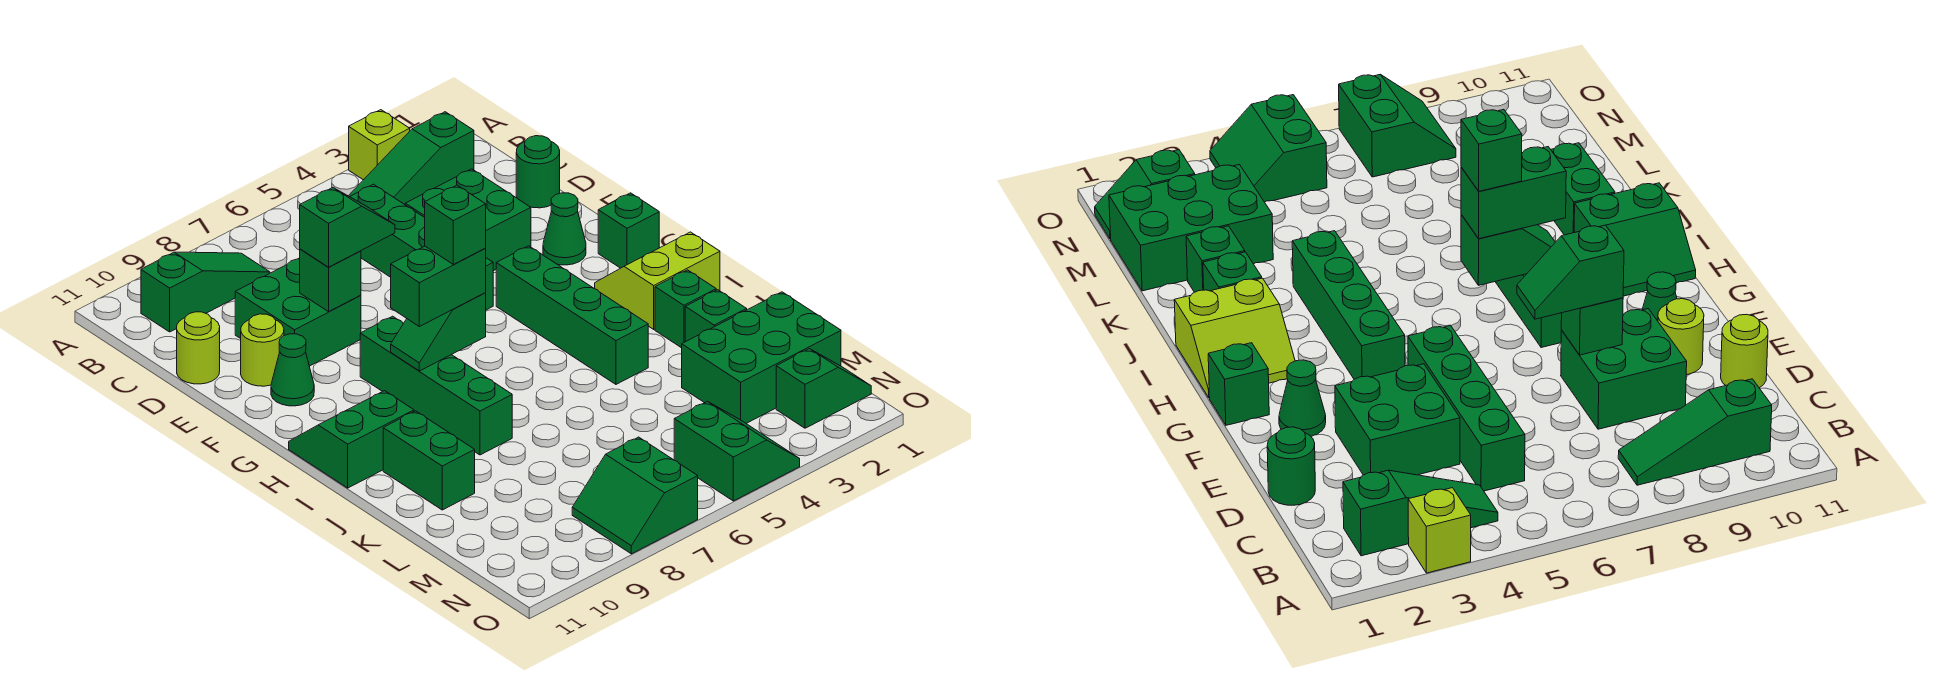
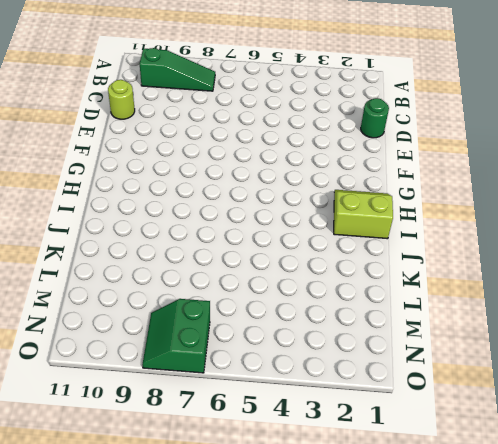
none -> lime brick A3 level 1
none -> green slope B2:B4 level 1 top 2
none -> green brick C5:F5 level 1

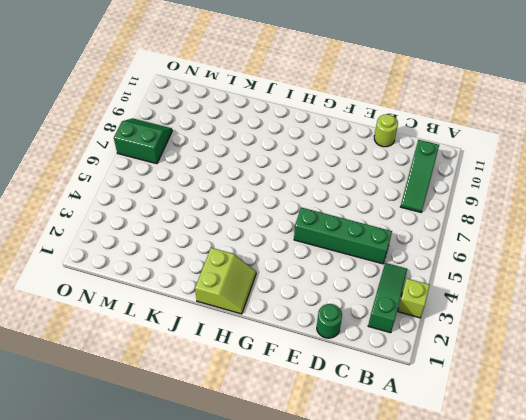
none -> green brick D3:E4 level 1
none -> green brick D8:E9 level 1
none -> lime round brick E10 level 1

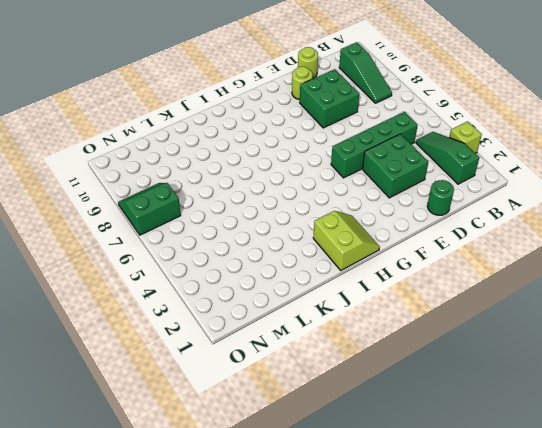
none -> green cone F2 level 1
none -> green cone F10 level 1
none -> green brick G1 level 1

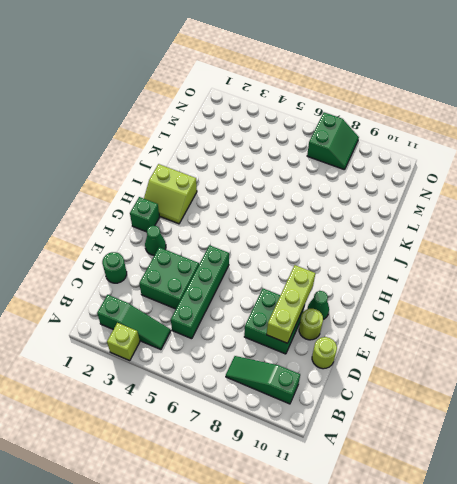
lime brick D9:F9 level 2 -> none
none -> green brick G4:J4 level 1
none -> green brick G8:J8 level 1
none -> green slope H10:I11 level 1 top I

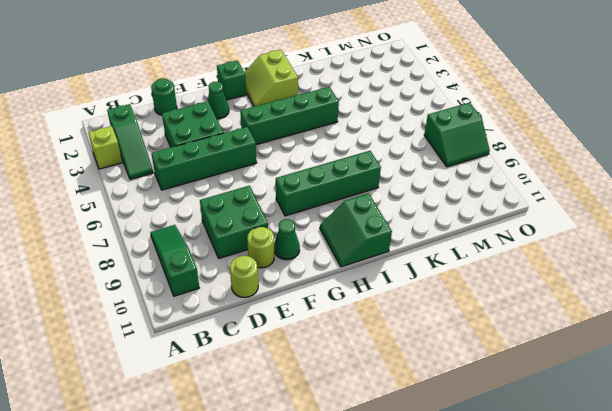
none -> green brick J2 level 1
none -> green brick J10:K10 level 1
none -> green brick K2 level 1

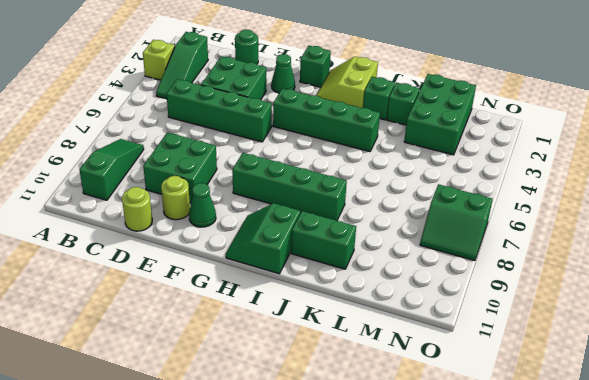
none -> green slope N1:N2 level 1 top 2
none -> green slope N4:O5 level 1 top 5
none -> green brick E8 level 2

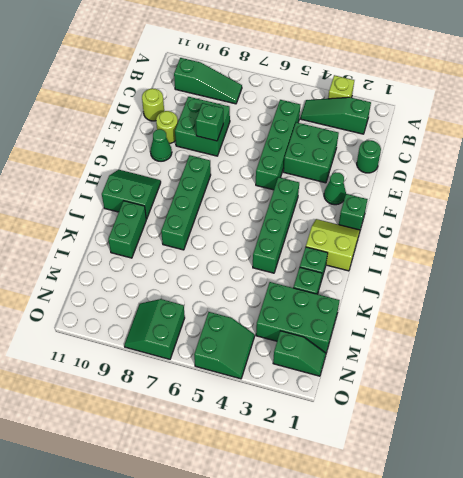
none -> green slope H7:H8 level 2 top 7
none -> green slope E7:E8 level 3 top 8
none -> green brick H7:H8 level 3

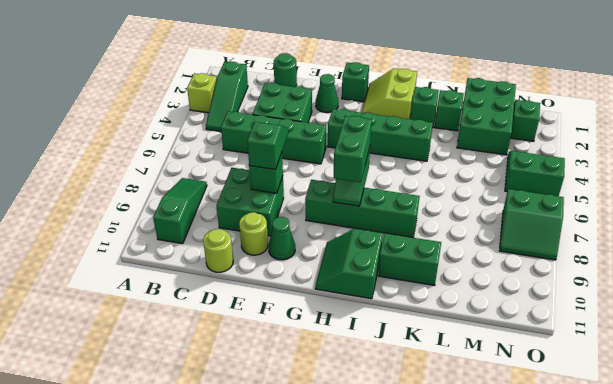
none -> green brick H7 level 4

